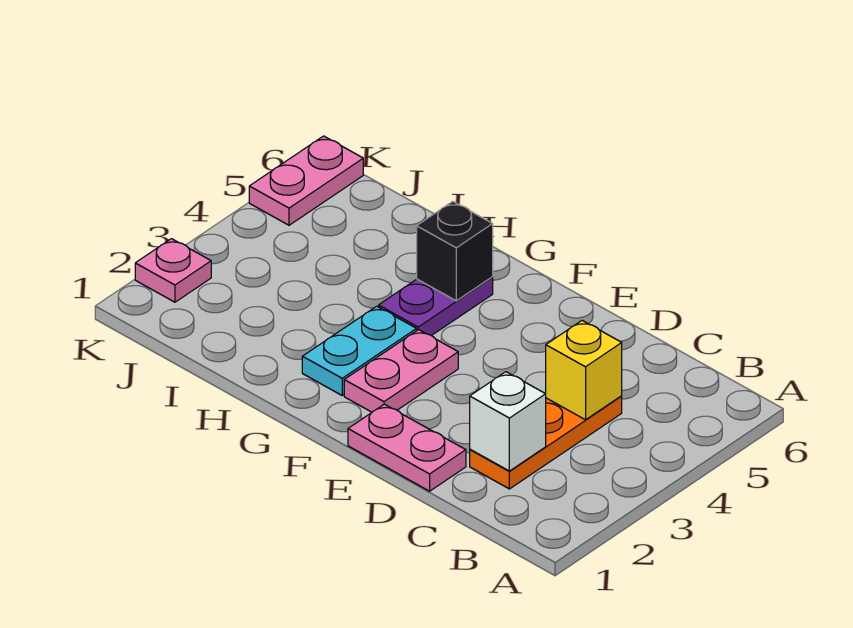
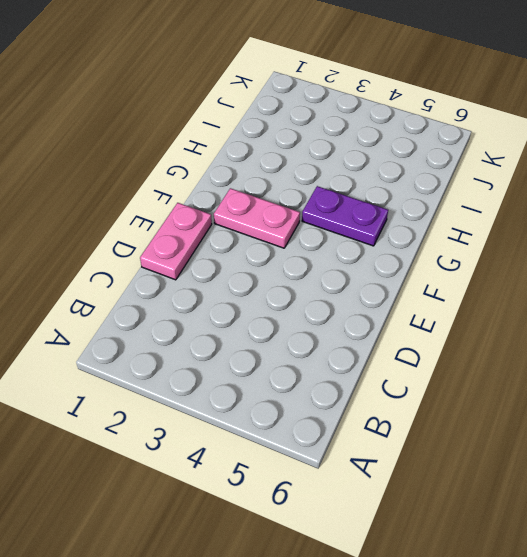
none -> orange plate C2:C4 level 1
none -> cyan plate G2:G3 level 1

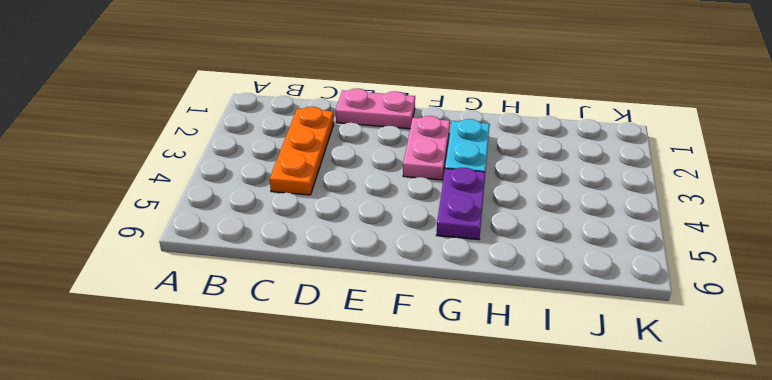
none -> pink plate K2 level 1
none -> pink plate K5:K6 level 1

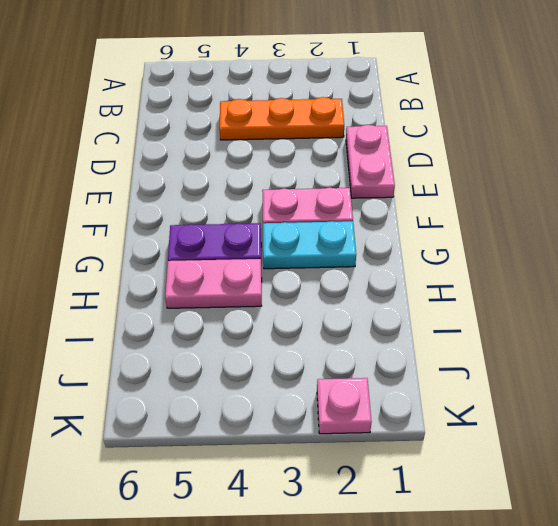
pink plate H4:H5 level 1 -> pink plate K5:K6 level 1
none -> white brick C2 level 2
none -> yellow brick C4 level 2

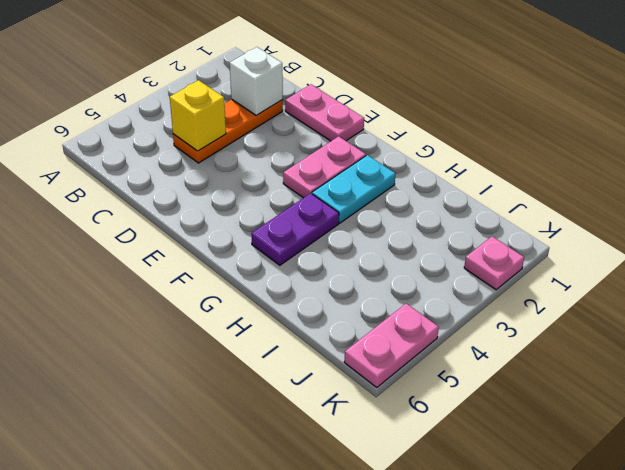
none -> black brick G5 level 2

